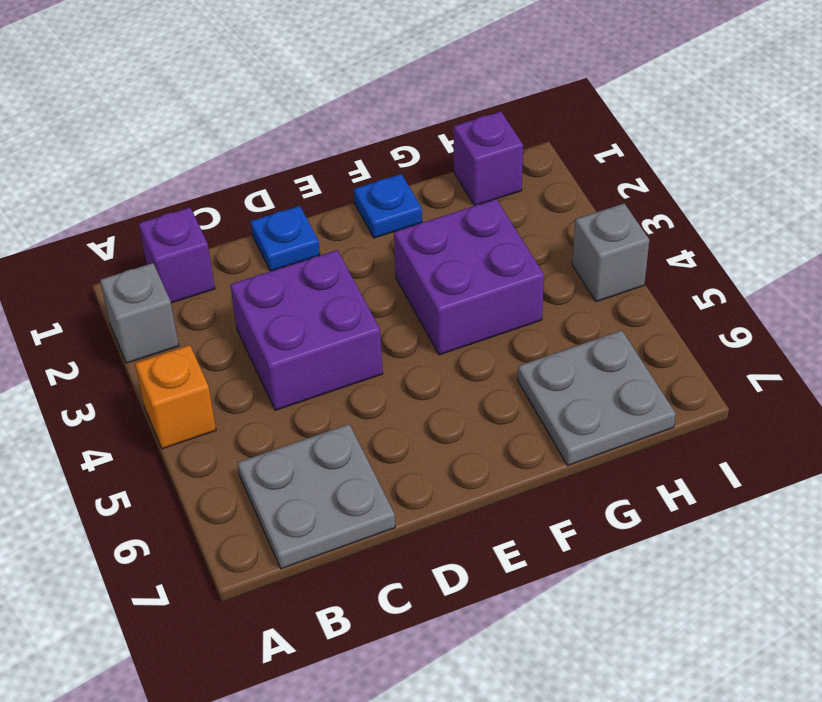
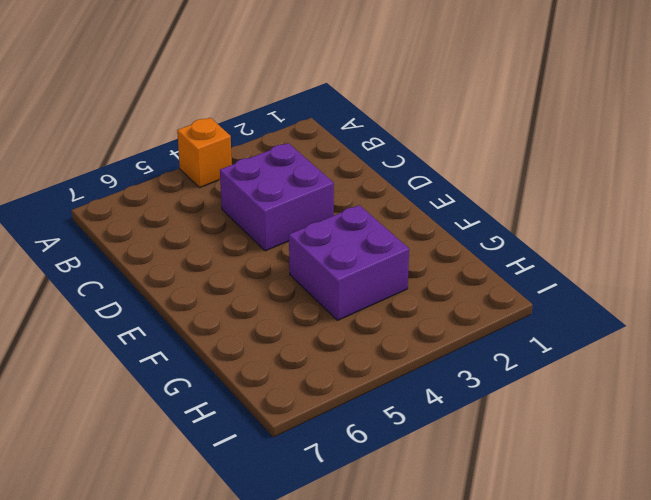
none -> grey brick A2 level 1
none -> purple brick B1 level 1

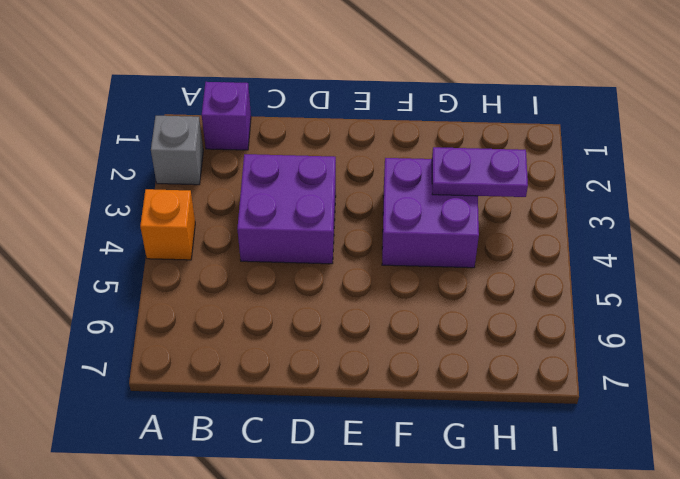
purple plate G3:H3 level 2 -> none
none -> grey plate B6:C7 level 1
none -> blue plate D1 level 1

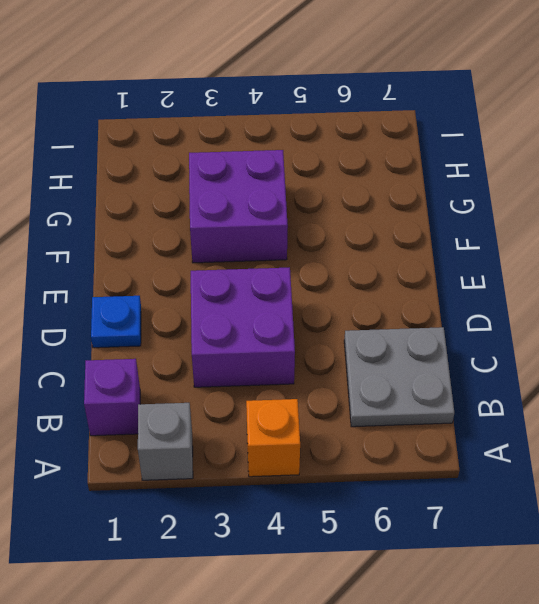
none -> blue plate F1 level 1
none -> grey plate G6:H7 level 1

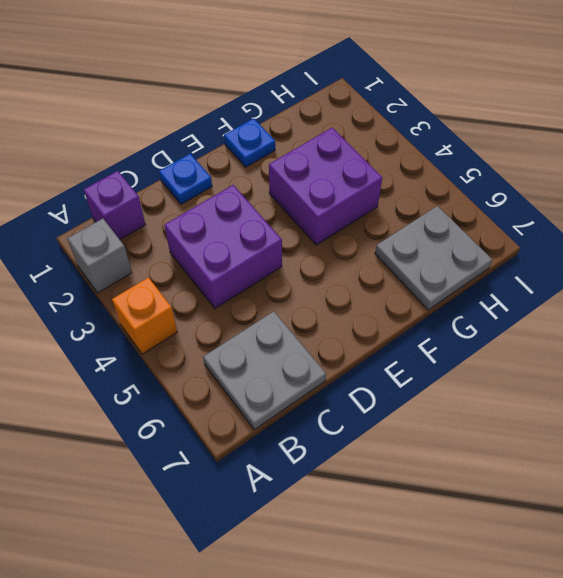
none -> purple brick H1 level 1
none -> grey brick I4 level 1

